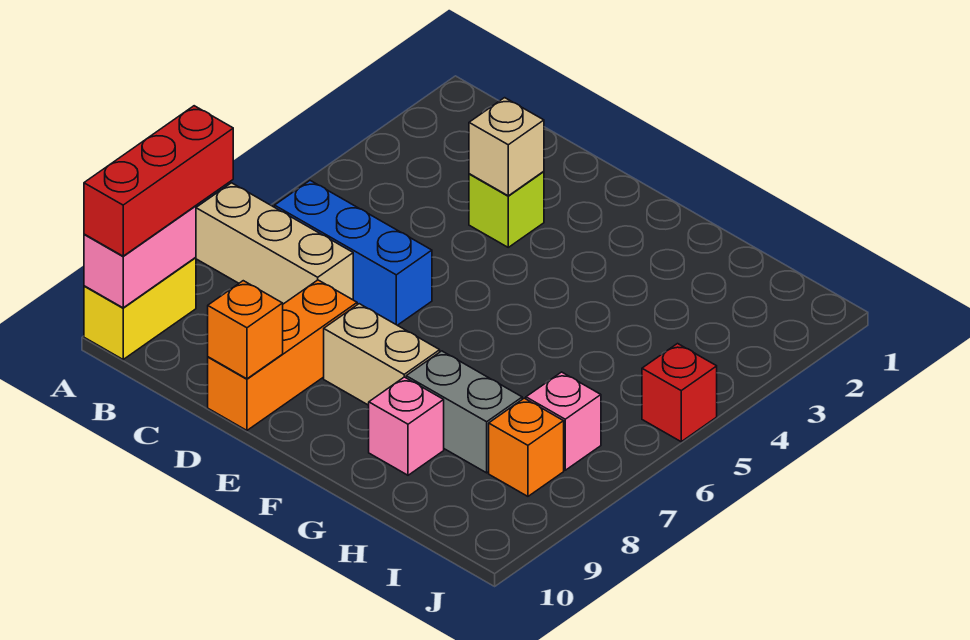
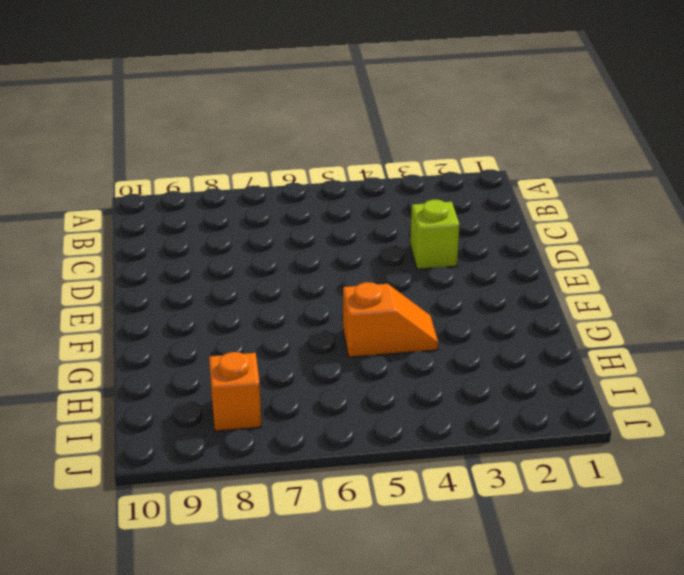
orange slope G4:G5 level 1 top 5 -> none
none -> tan brick A7:C7 level 1
none -> yellow brick A9:A10 level 1
none -> blue brick B6:D6 level 1

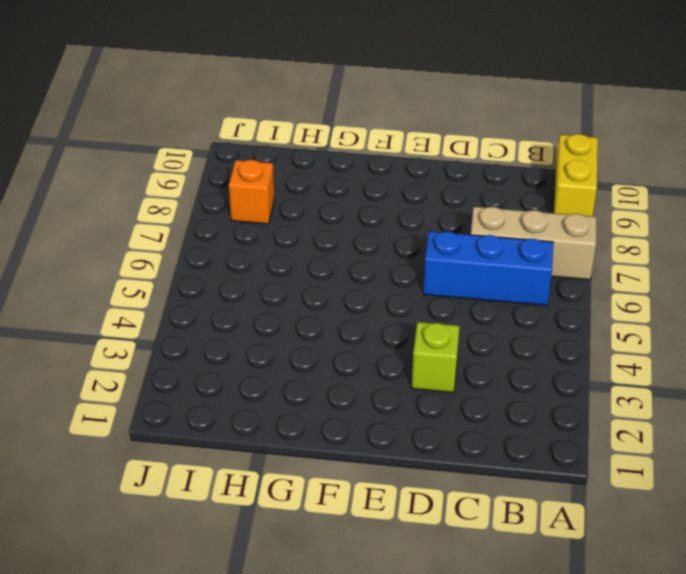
none -> orange brick D8:D10 level 1
none -> tan brick E8:F8 level 1
none -> grey brick G8:H8 level 1

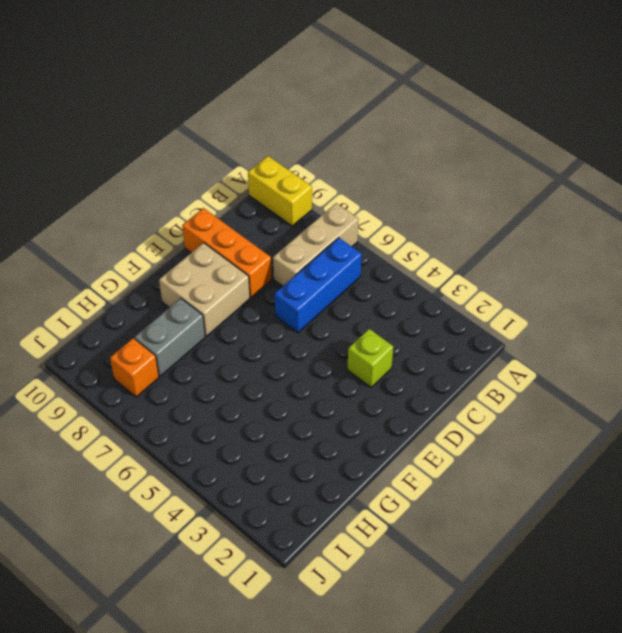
tan brick E8:F9 level 1 -> tan brick E8:F8 level 1
none -> pink brick G9 level 1
none -> pink brick I7 level 1
none -> red brick J5 level 1

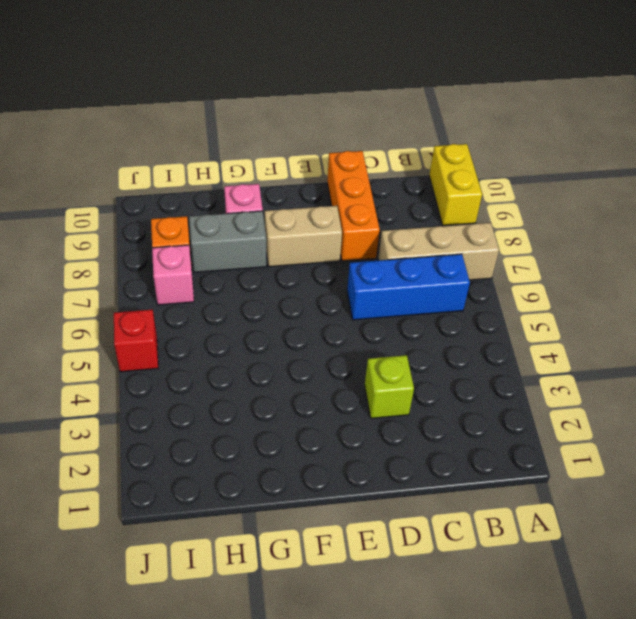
none -> pink brick A9:A10 level 2
none -> tan brick D3 level 2
none -> orange brick D10 level 2

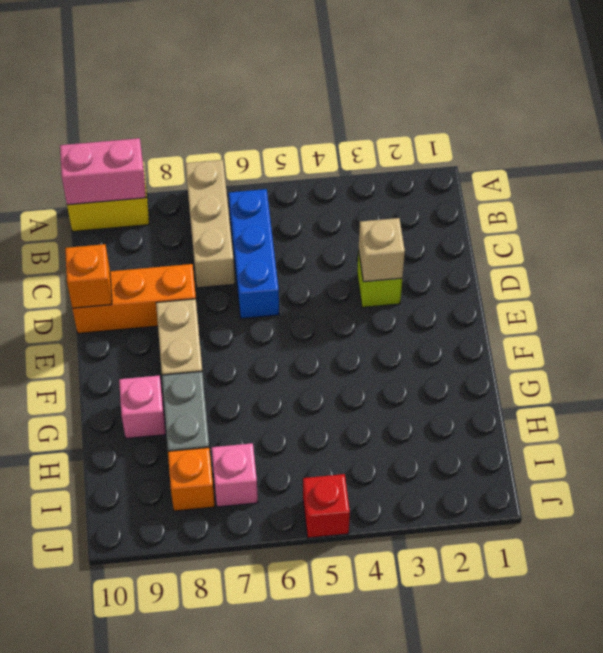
none -> red brick A8:A10 level 3

